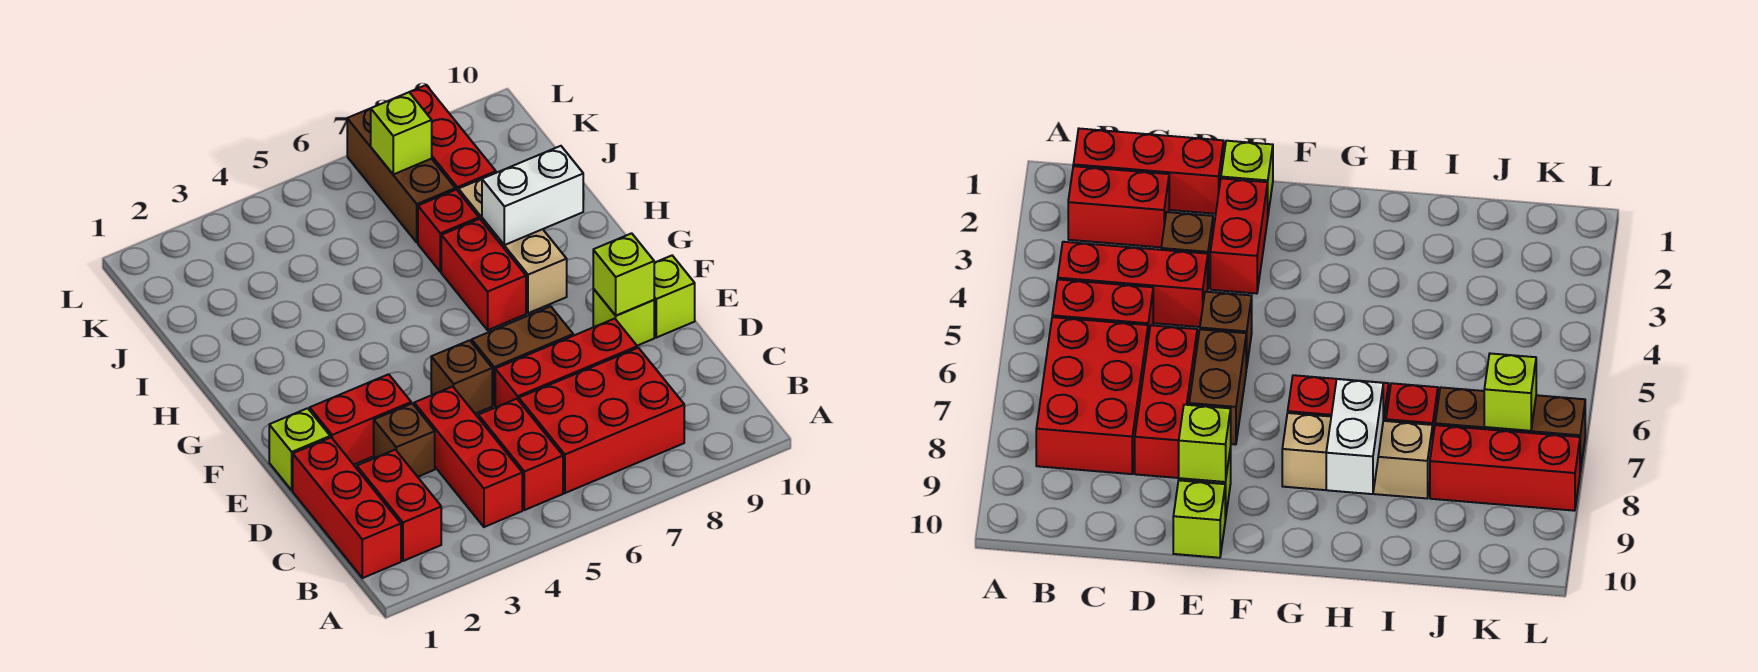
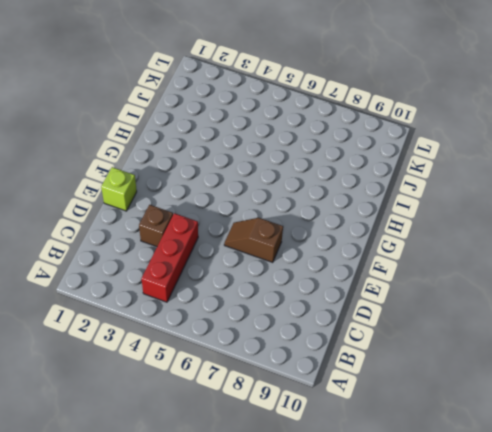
brown slope E6:E7 level 1 top 7 -> brown brick E6:E7 level 1
none -> red brick B1:D1 level 1
none -> red brick B2:C2 level 1
none -> red brick B5:C5 level 1

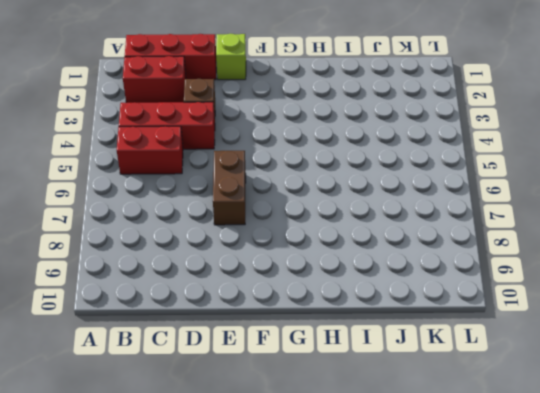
none -> red brick B6:C8 level 1
none -> red brick D6:D8 level 1
none -> red brick E2:E3 level 1

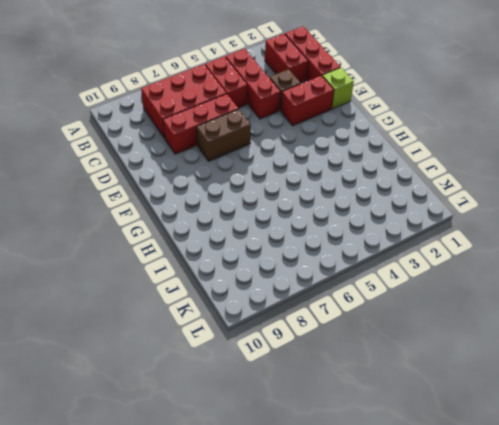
none -> brown brick E5 level 1
none -> lime brick E9 level 1
none -> lime brick E10 level 1

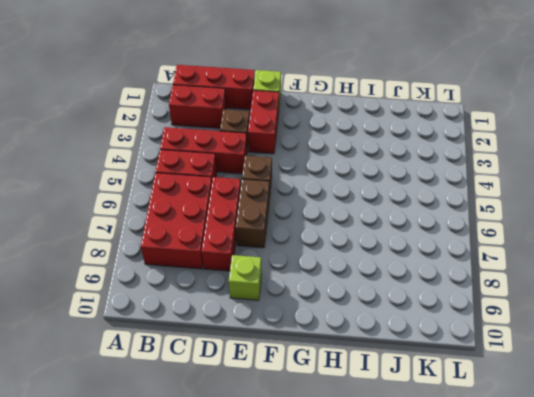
none -> lime brick E10 level 1
none -> red brick G7:H7 level 1
none -> tan brick G8:I8 level 1

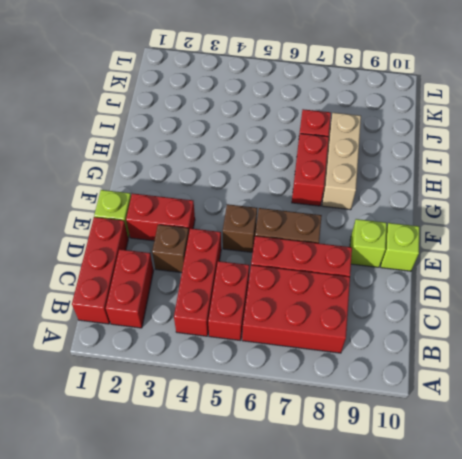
none -> brown brick J7:L7 level 1
none -> red brick J8:L8 level 1
none -> lime brick E9 level 2

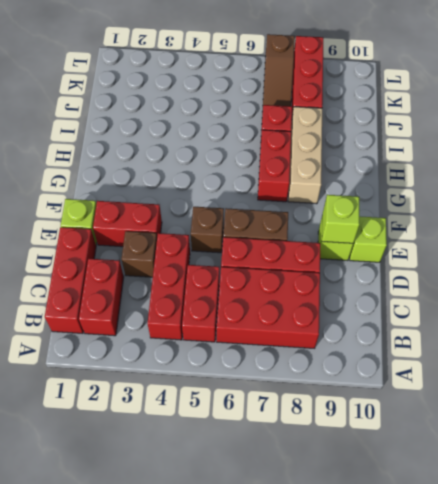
brown slope J7:L7 level 1 top L -> brown brick J7:L7 level 1
none -> white brick H8:H9 level 2
none -> lime brick K7 level 2

